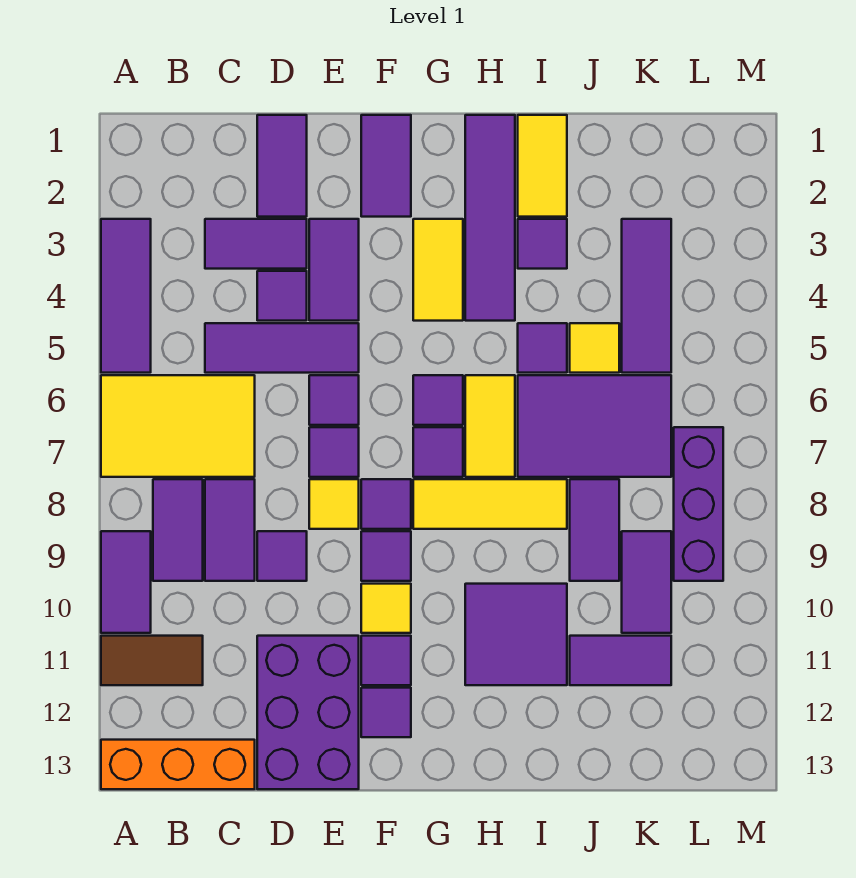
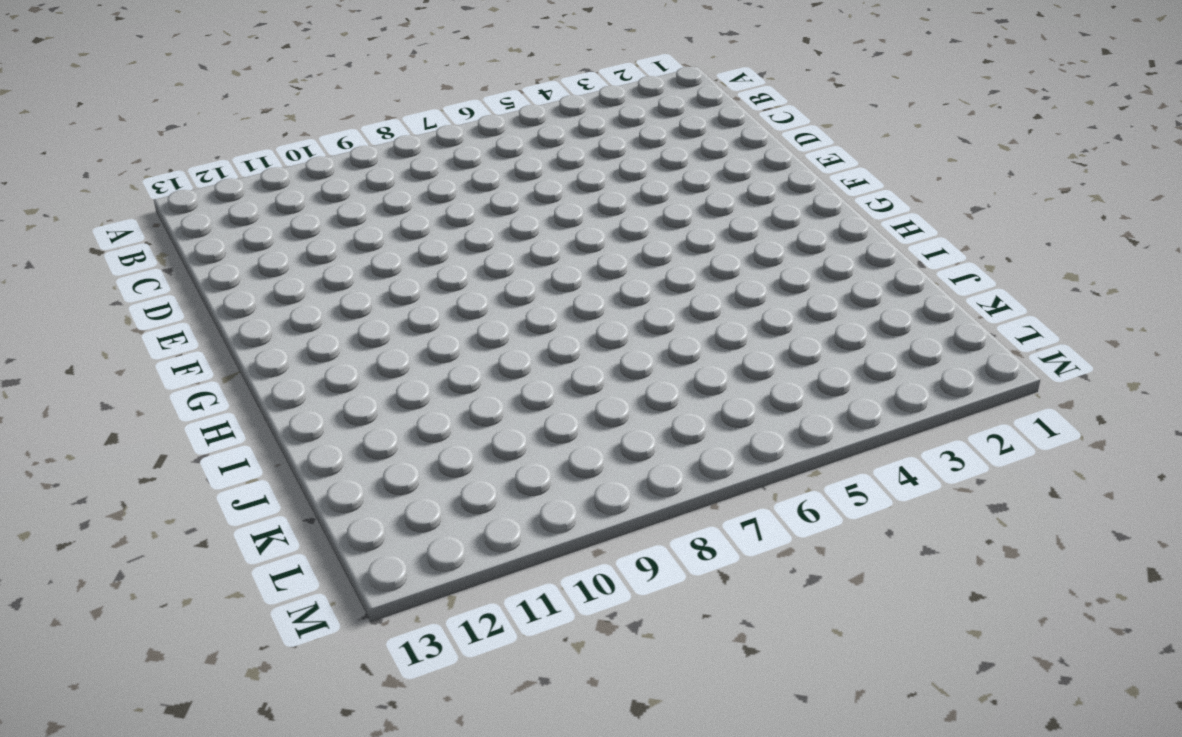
none -> purple tile A3:A5 level 1
none -> yellow tile A6:C7 level 1
none -> purple tile A9:A10 level 1
none -> brown tile A11:B11 level 1

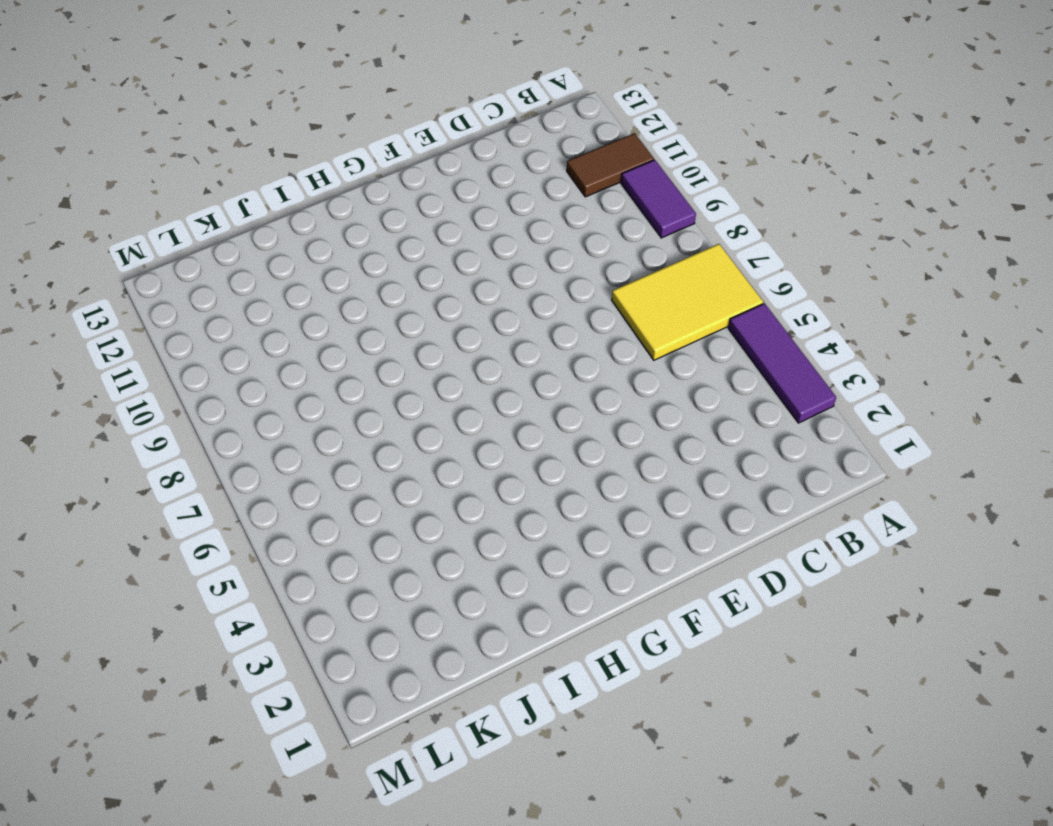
none -> orange brick A13:C13 level 1
none -> purple tile B8:B9 level 1
none -> purple tile C3:D3 level 1
none -> purple tile C5:E5 level 1

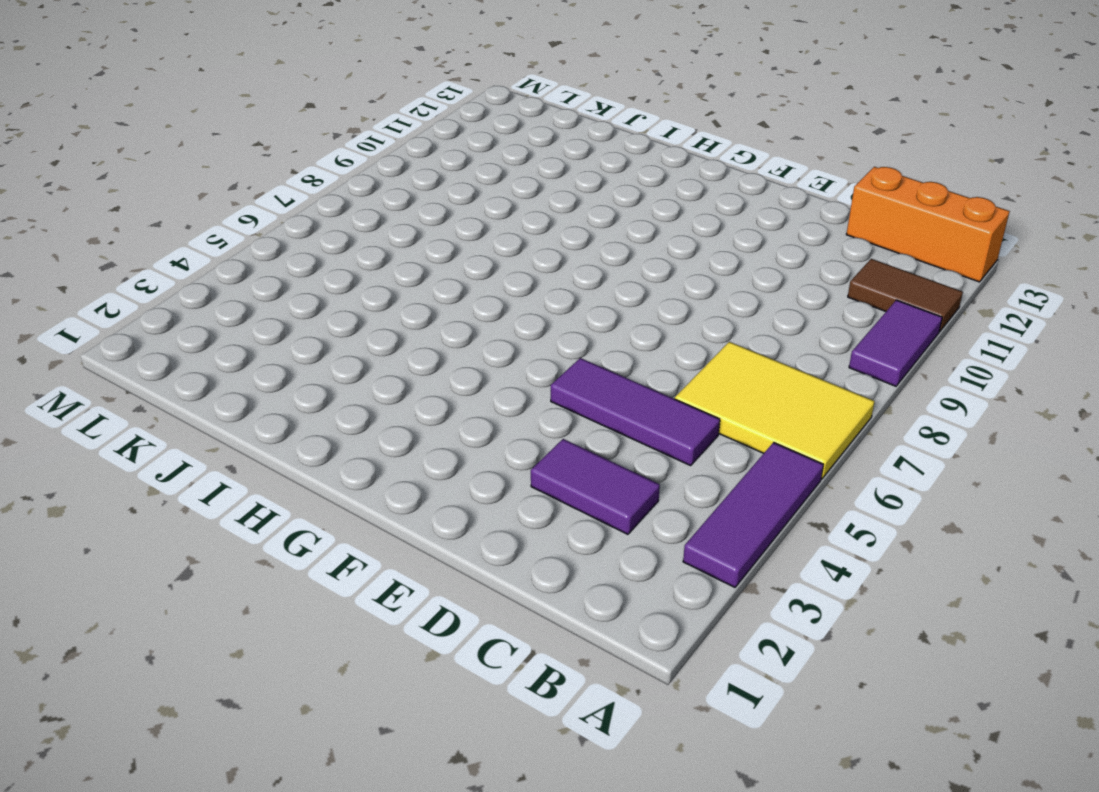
none -> purple tile B8:B9 level 1
none -> purple tile C8:C9 level 1
none -> purple tile D1:D2 level 1
none -> purple tile D4 level 1

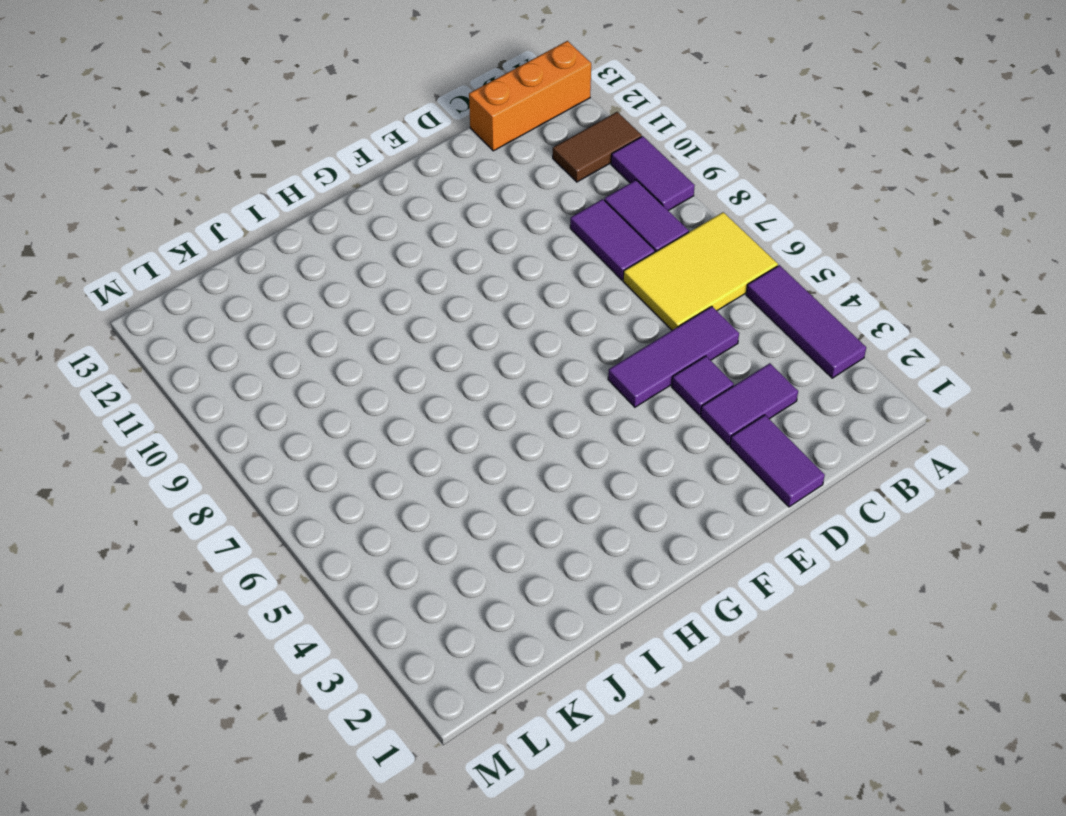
none -> purple tile D9 level 1
none -> purple brick D11:E13 level 1
none -> purple tile E3:E4 level 1
none -> purple tile E6 level 1

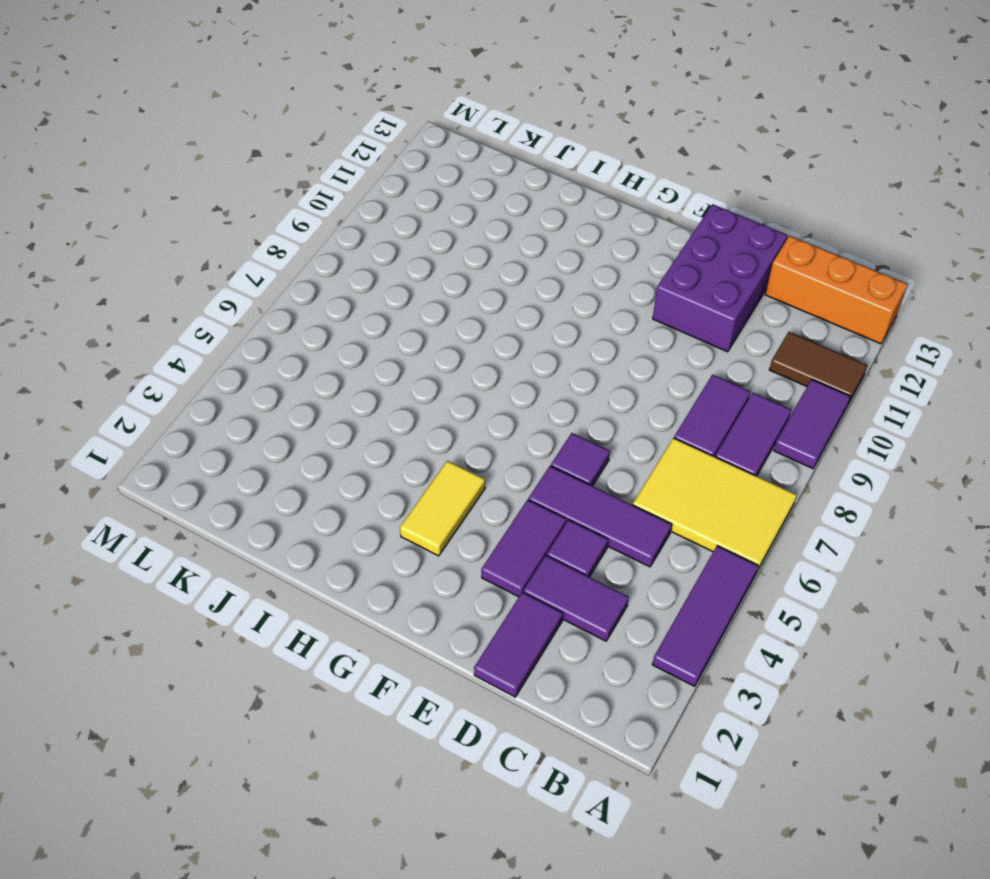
none -> purple tile D9 level 1
none -> purple tile E7 level 1
none -> yellow tile E8 level 1
none -> purple tile F1:F2 level 1

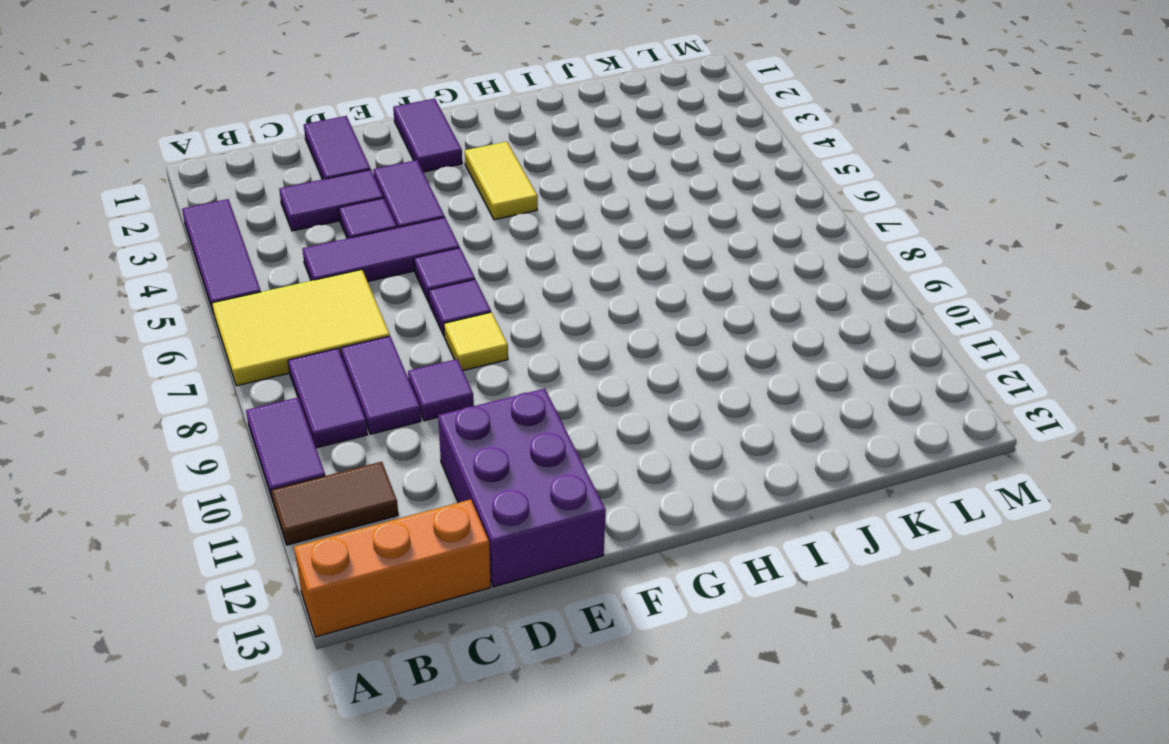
none -> purple tile F8 level 1
none -> purple tile F9 level 1
none -> yellow tile F10 level 1
none -> purple tile F11 level 1

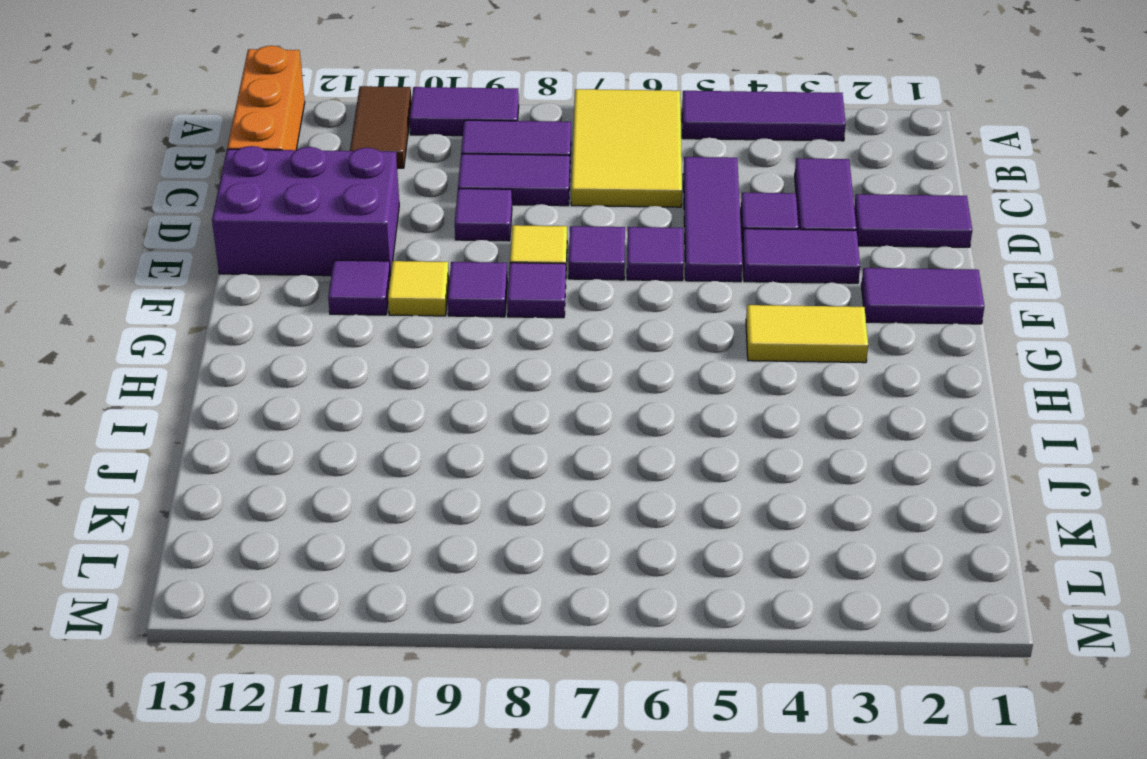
none -> purple tile F12 level 1
none -> purple tile G6 level 1
none -> purple tile G7 level 1
none -> yellow tile G8:I8 level 1

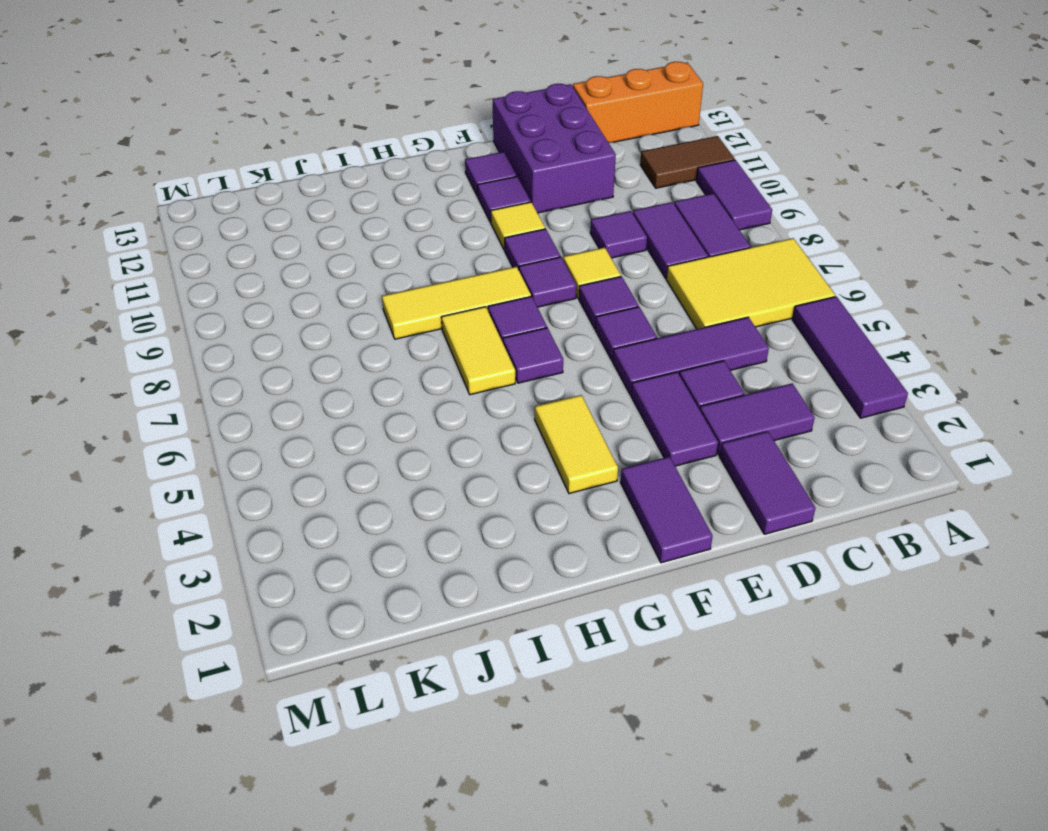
none -> purple tile H1:H4 level 1
none -> purple tile H10:I11 level 1
none -> yellow tile I1:I2 level 1
none -> purple tile I3 level 1

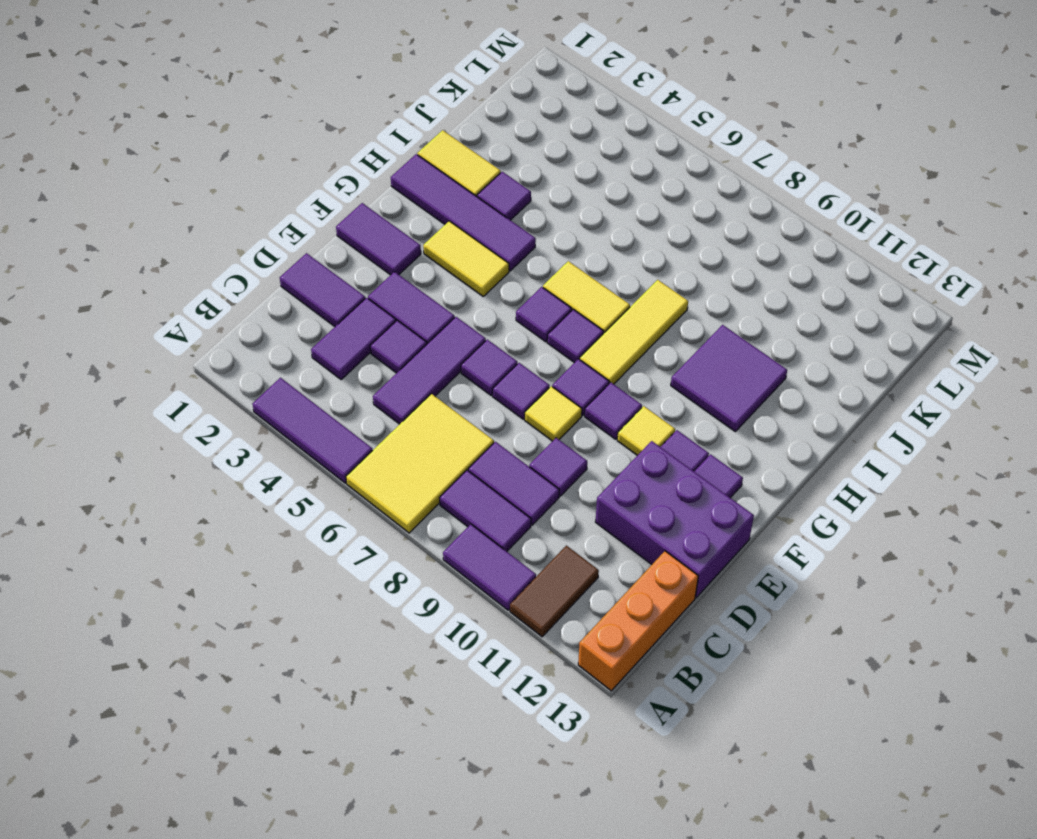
none -> purple tile I5 level 1
none -> purple tile I6:K7 level 1
none -> yellow tile J5 level 1
none -> purple tile J8:J9 level 1

